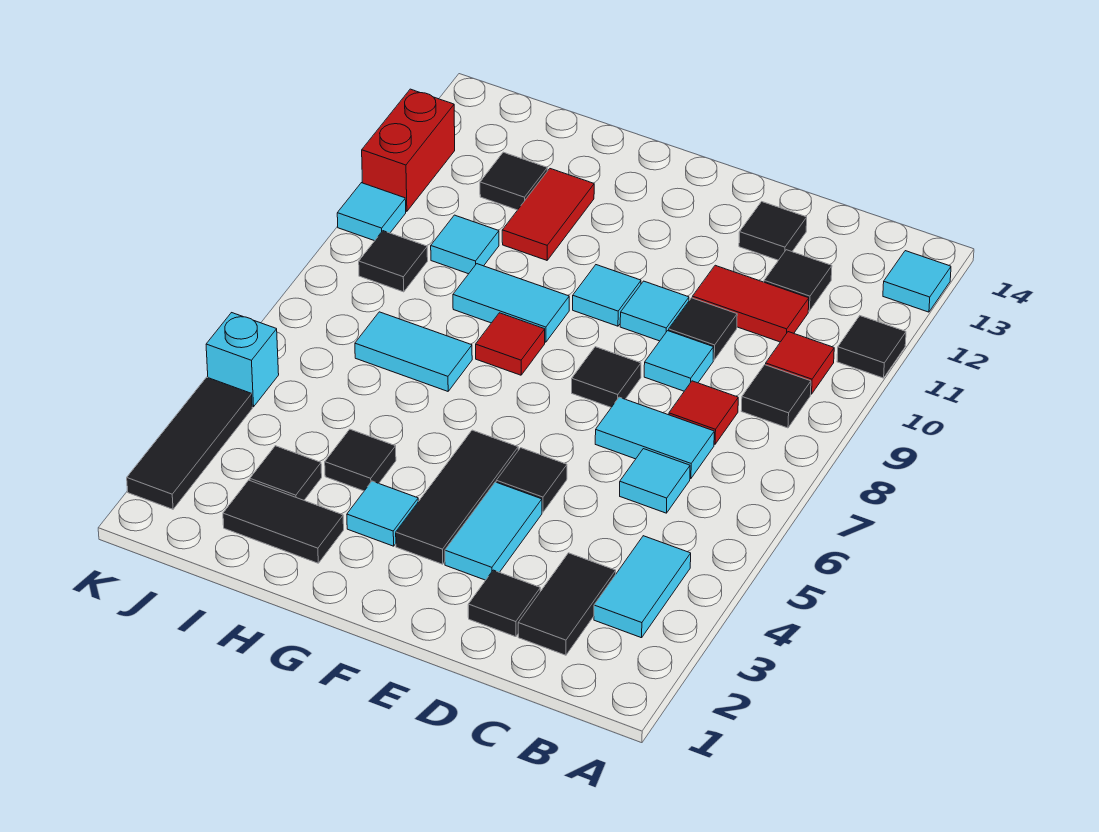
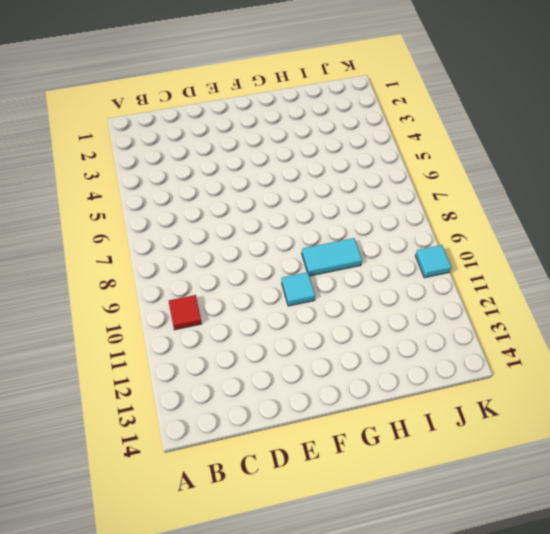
none -> black tile A11 level 1
none -> cyan tile A13 level 1
none -> cyan tile B3:B4 level 1
none -> black tile B9 level 1

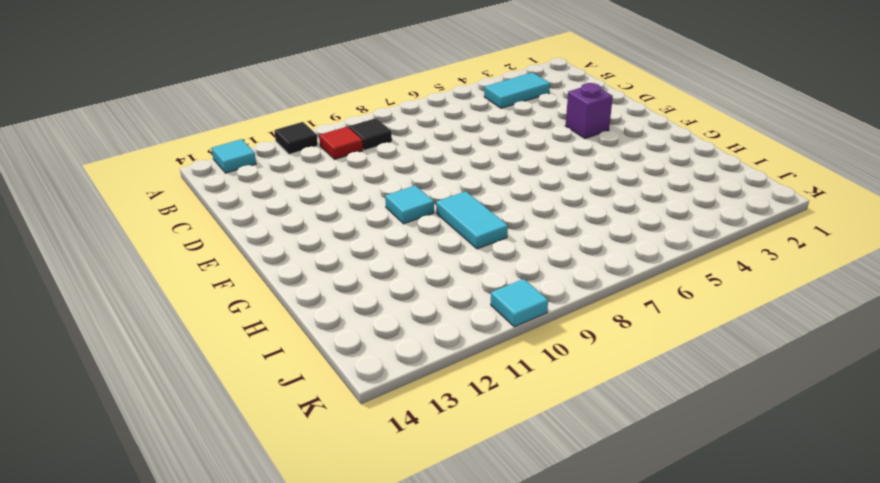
purple brick E3 level 1 -> cyan tile E3:E4 level 1
none -> black tile C2:C3 level 1
none -> cyan tile C6 level 1
none -> cyan tile C7:D7 level 1
none -> red tile C8 level 1

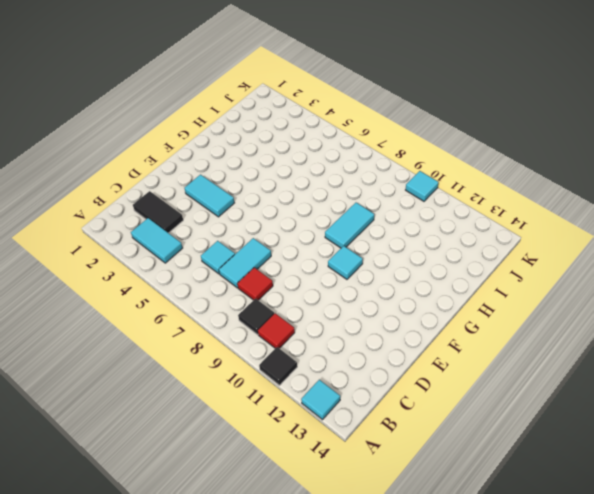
none -> red tile C11:D11 level 1
none -> black tile C12 level 1
none -> black tile D2 level 1
none -> cyan tile D9 level 1

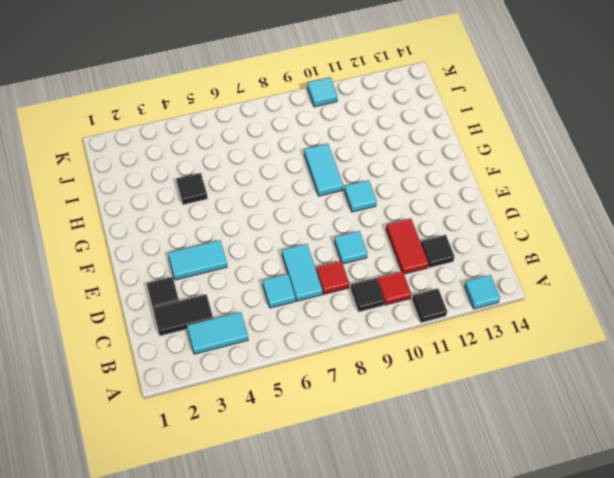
none -> black tile D10 level 1
none -> black tile D13 level 1
none -> black tile E5 level 1
none -> black tile E8 level 1

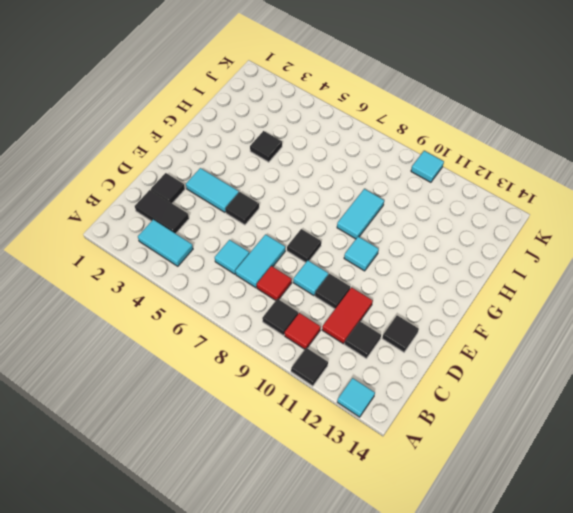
none -> cyan tile E10 level 1
none -> black tile F3:F5 level 1
none -> cyan tile G3 level 1
none -> red tile G8 level 1

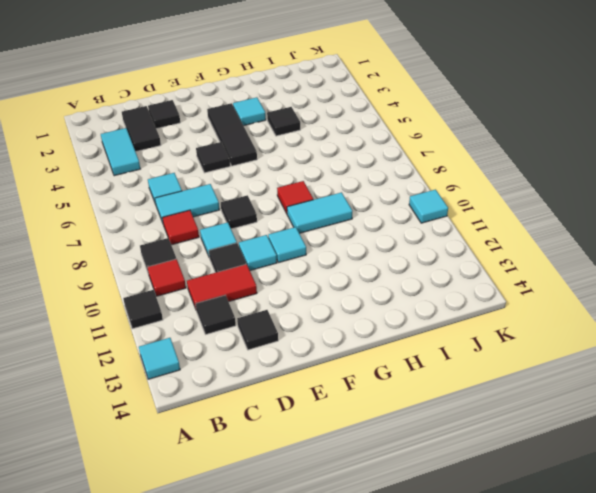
none -> cyan tile E3:E4 level 1
none -> black tile H2:I2 level 1
none -> cyan tile H7:I7 level 1
none -> red tile H11:H12 level 1

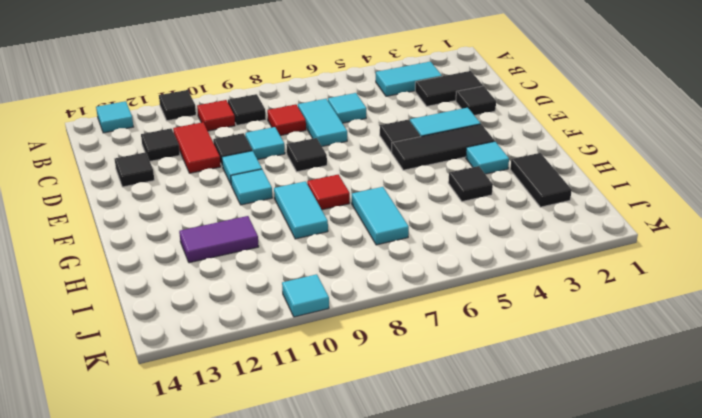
purple tile H11:H12 level 1 -> red tile H11:H12 level 1
none -> black tile I3 level 1
none -> cyan tile I10 level 1
none -> black tile I12 level 1
none -> black tile J9 level 1

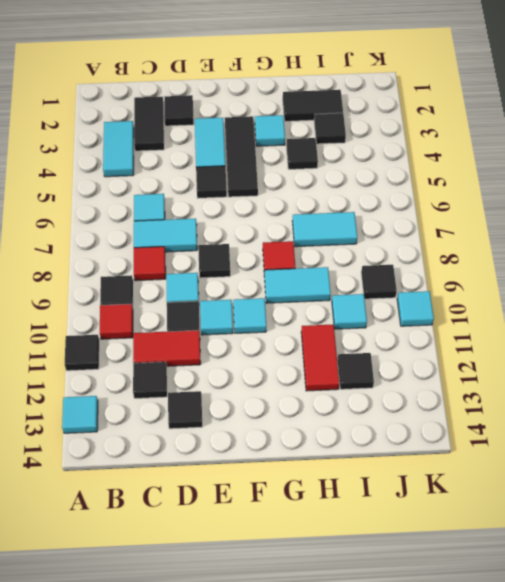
none -> black tile K2:K4 level 1
none -> cyan brick K5 level 1
none -> red brick K11:K12 level 1

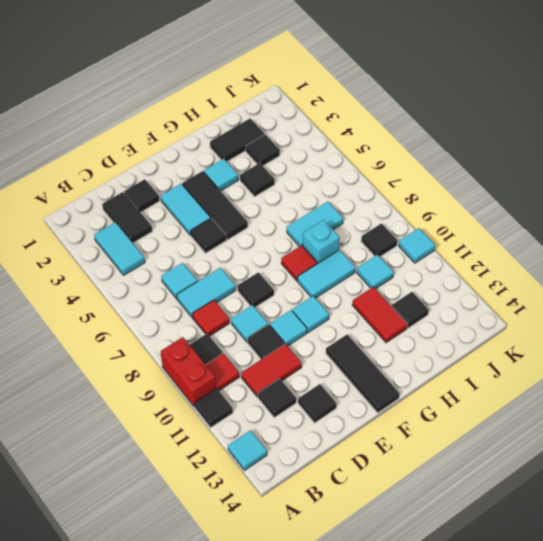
red brick A9:A10 level 1 -> red brick K11:K12 level 1
black tile F12:F14 level 1 -> black tile K2:K4 level 1
cyan brick H8 level 1 -> cyan brick K5 level 1

